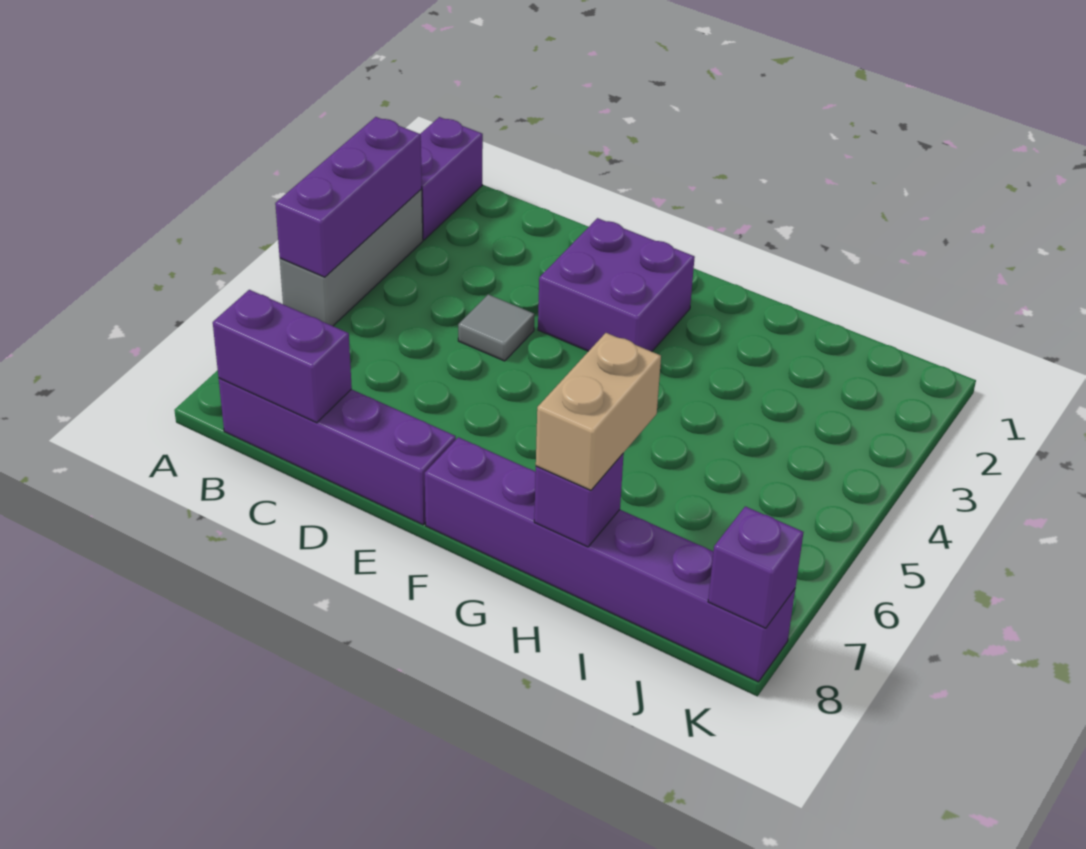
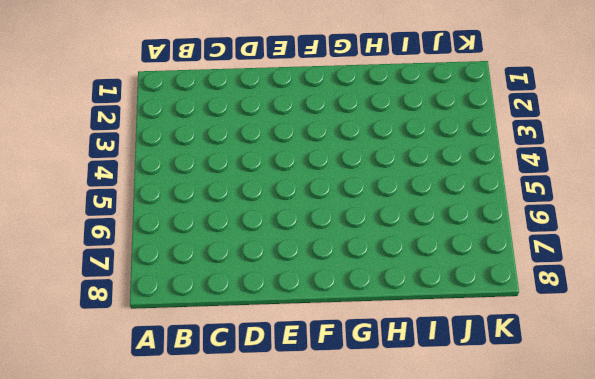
none -> purple brick A1:A2 level 1
none -> grey brick A3:A5 level 1

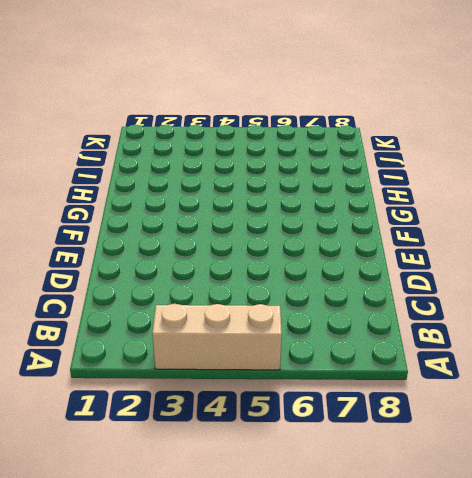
tan brick A3:A5 level 1 -> grey brick A3:A5 level 1
none -> purple brick A1:A2 level 1
none -> purple brick B8:E8 level 1

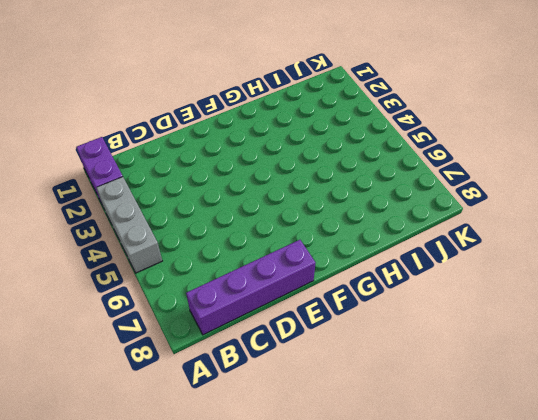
none -> grey tile D4 level 1
none -> purple brick E2:F3 level 1

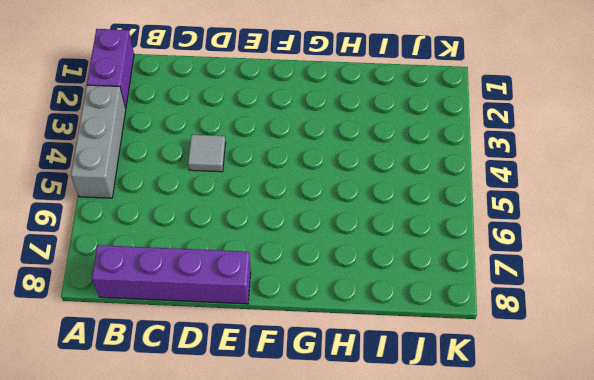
none -> purple brick E2:F3 level 1
none -> purple brick F8:K8 level 1

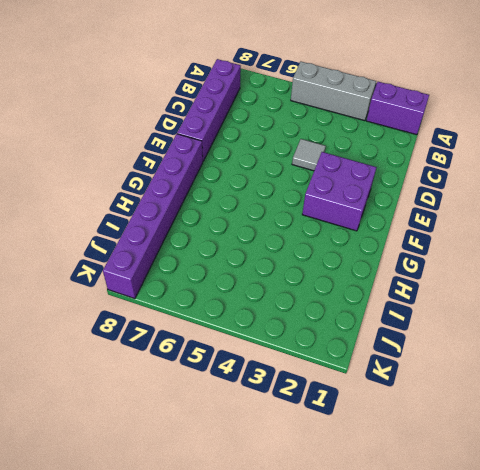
none -> purple brick A3:A5 level 2
none -> purple brick B8:C8 level 2

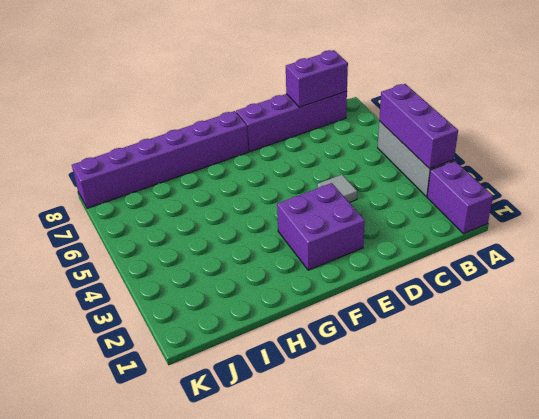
none -> purple brick H8 level 2
none -> purple brick K8 level 2

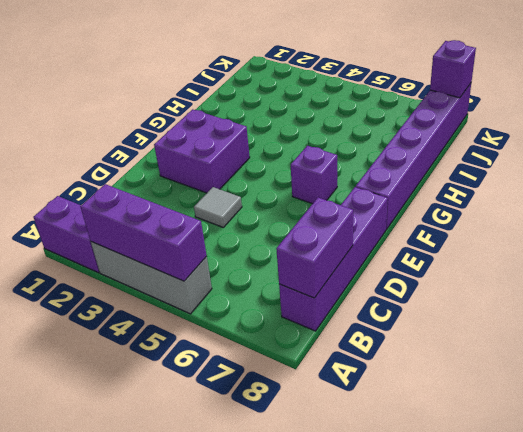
purple brick F6 level 1 -> purple brick H8 level 2
none -> tan brick H7:H8 level 3

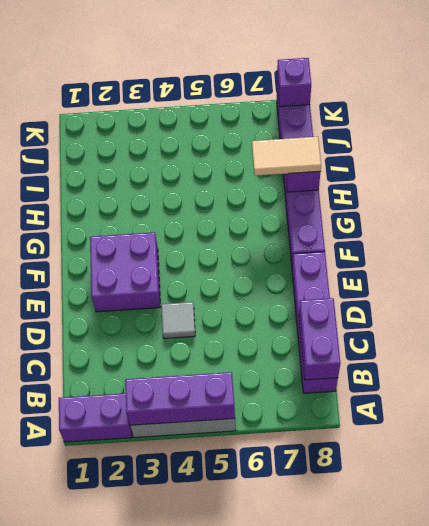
tan tile H7:H8 level 3 -> tan brick H7:H8 level 3

